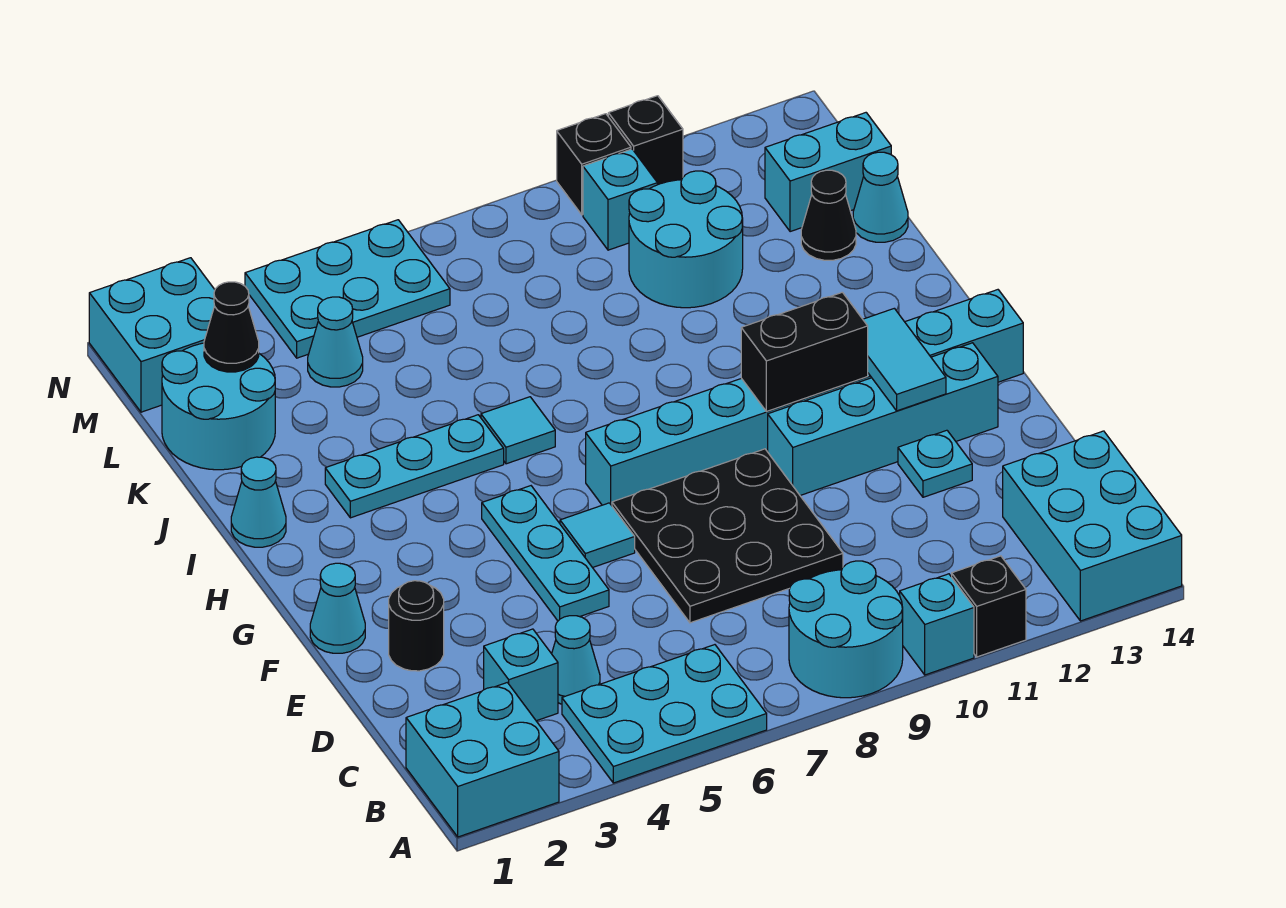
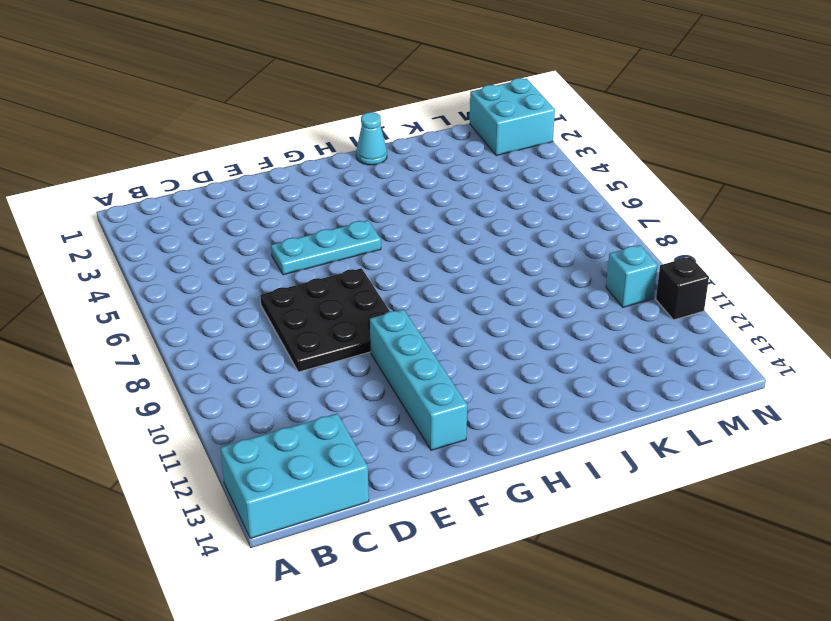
none -> cyan brick A1:B2 level 1
none -> cyan plate A4:B6 level 1
none -> cyan round brick A8:B9 level 1
none -> cyan brick A10 level 1

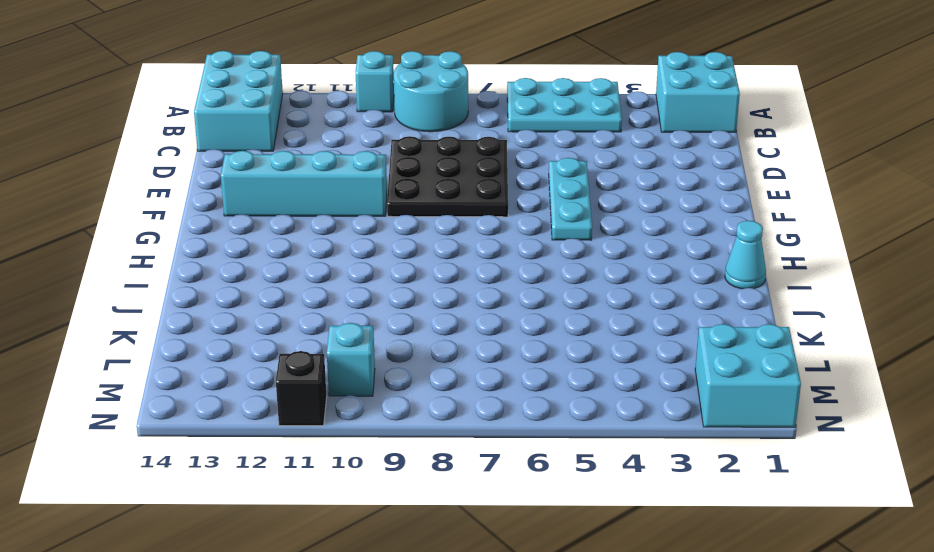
none -> black brick A11 level 1
none -> cyan brick C3 level 1
none -> cyan cone C4 level 1
none -> black round brick E2 level 1

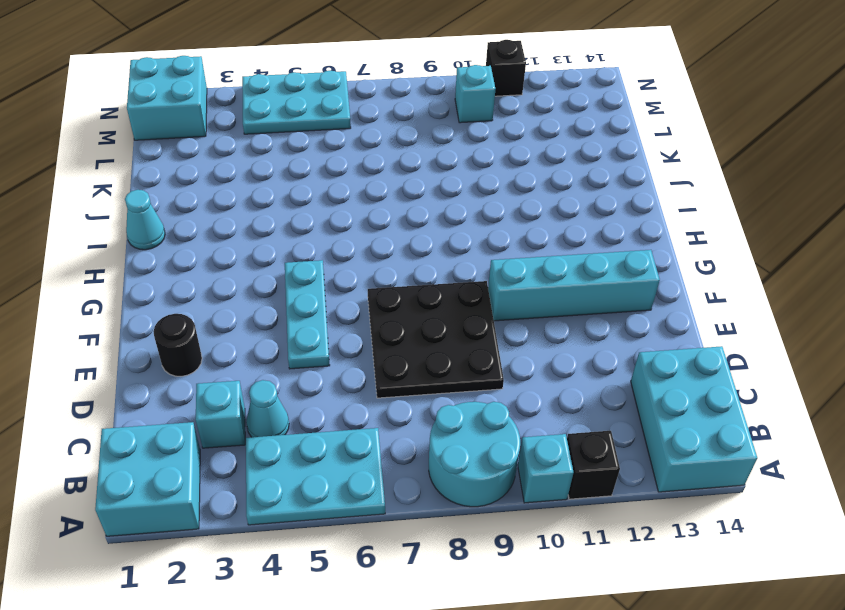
none -> cyan plate E12 level 1
none -> cyan cone F1 level 1
none -> cyan tile F6 level 1
none -> cyan brick G7:G14 level 1

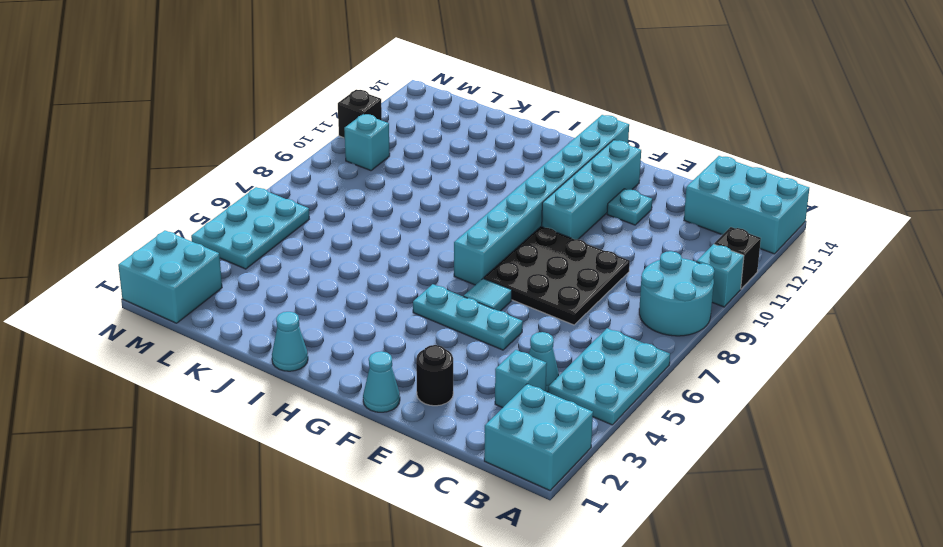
none -> cyan plate I3:I5 level 1
none -> cyan tile I6 level 1
none -> cyan round brick K1:L2 level 1
none -> cyan round brick K10:L11 level 1

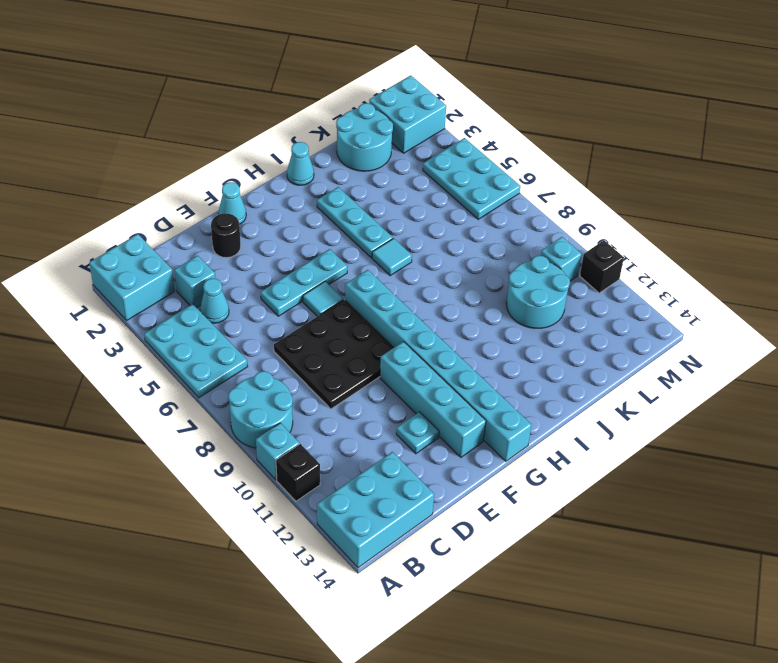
none -> black cone K13 level 1
none -> cyan cone K14 level 1
none -> cyan cone L4 level 1
none -> cyan brick L13:L14 level 1

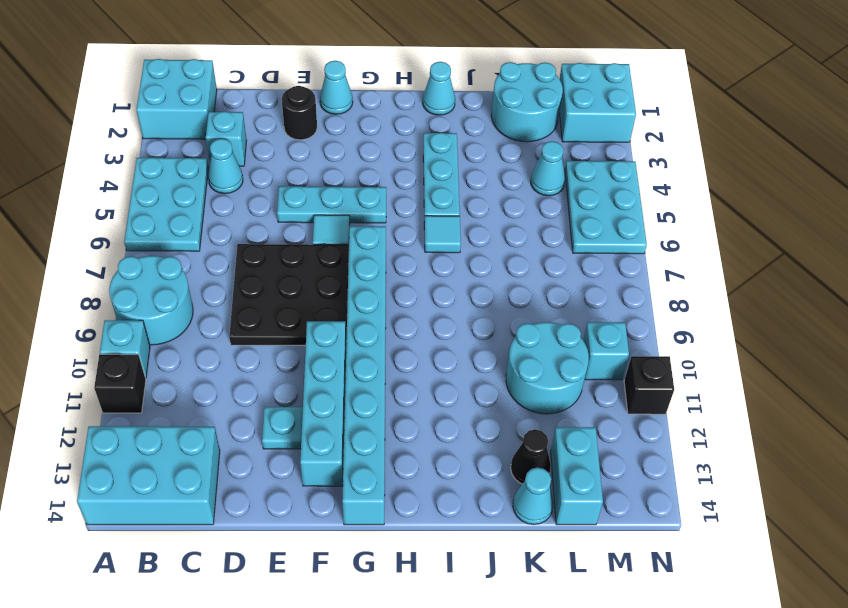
none -> black brick N10 level 1
none -> cyan tile F12:G12 level 2
none -> black brick G10:G11 level 2
none -> black cone L2 level 2

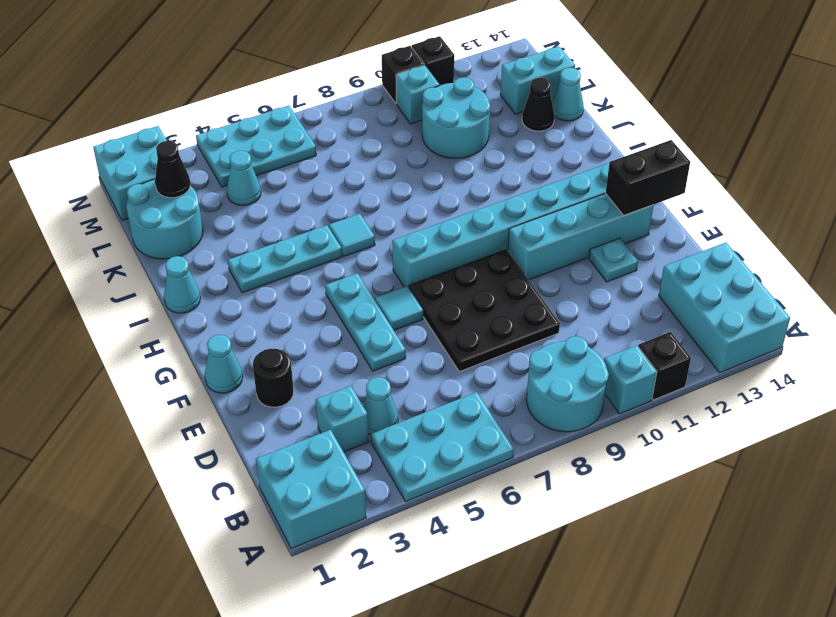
black brick F13:F14 level 2 -> black brick G10:G11 level 2
none -> cyan tile F12:G12 level 2

